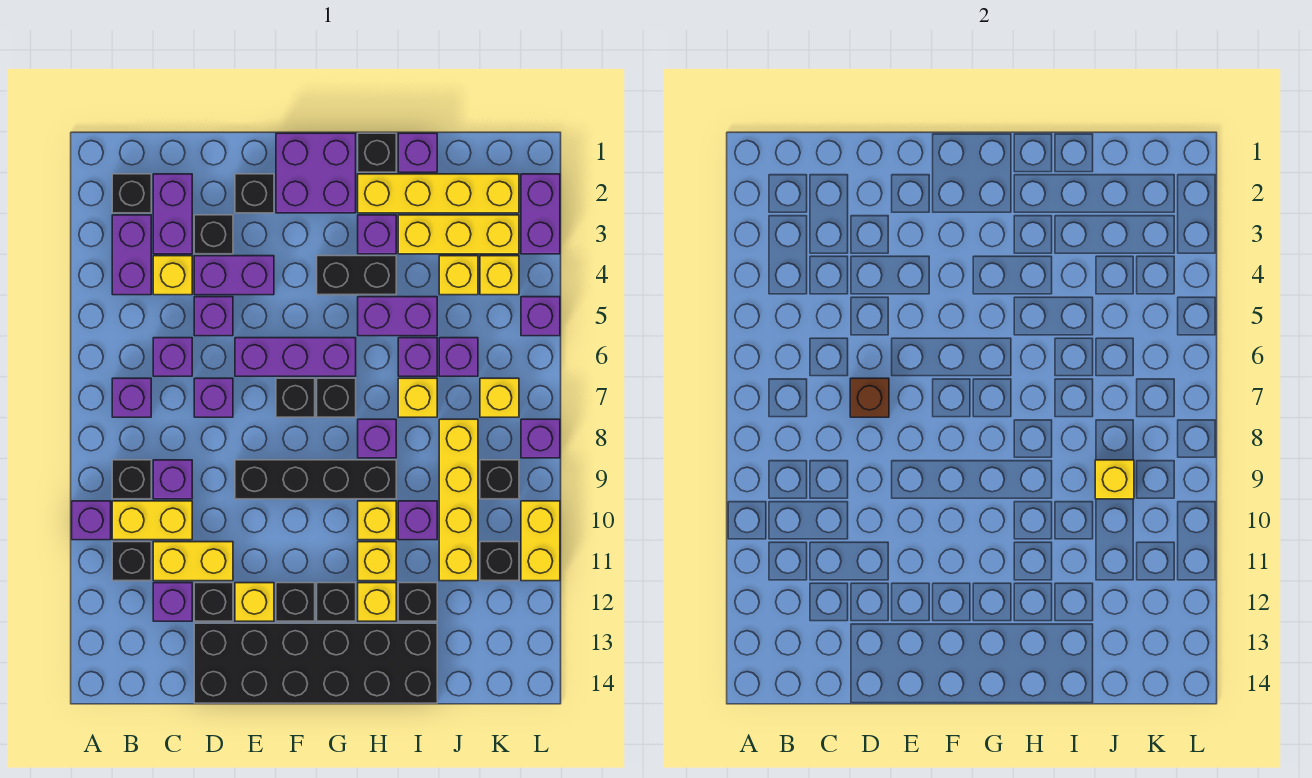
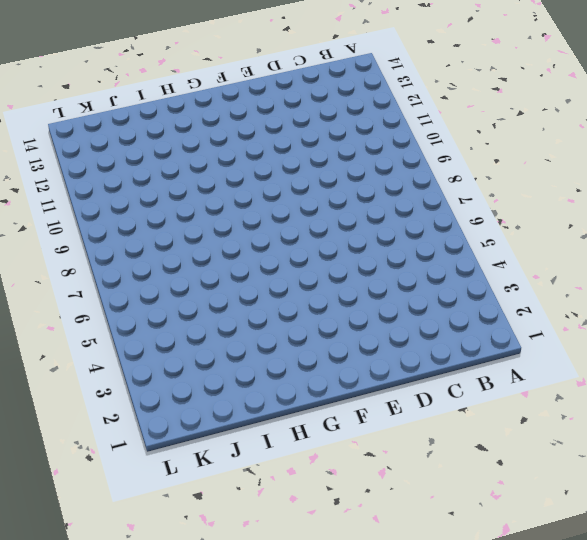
none -> purple brick A10 level 1
none -> black brick B2 level 1
none -> purple brick B3:B4 level 1
none -> purple brick B7 level 1

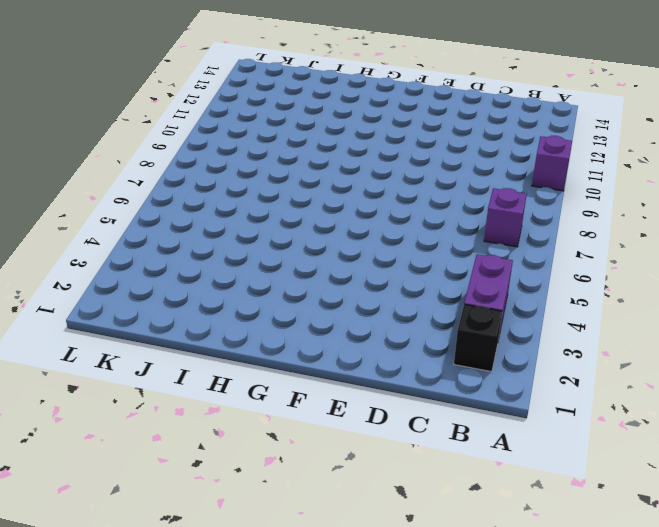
none -> black brick B9 level 1
none -> yellow brick B10:C10 level 1
none -> black brick B11 level 1
none -> purple brick C2:C3 level 1

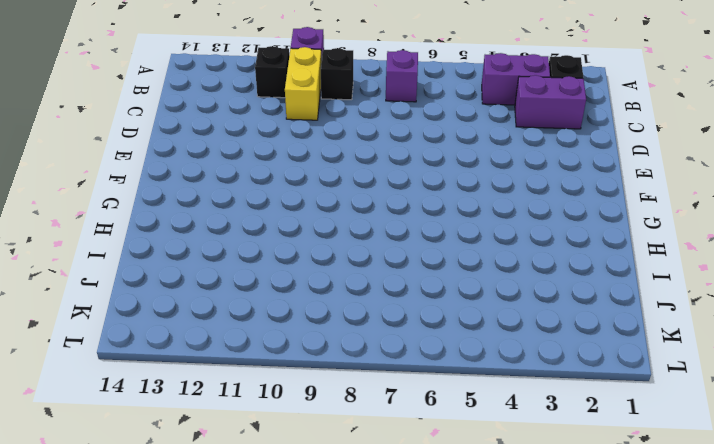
none -> yellow brick C4 level 1
none -> purple brick C6 level 1
none -> purple brick C9 level 1
none -> yellow brick C11:D11 level 1

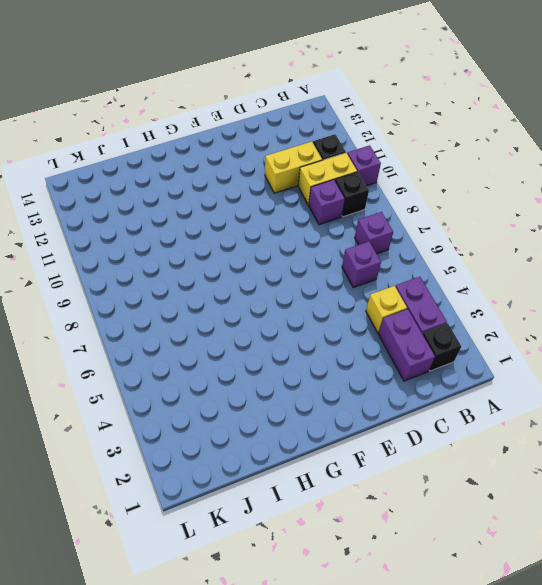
none -> purple brick C12 level 1
none -> black brick D3 level 1
none -> purple brick D4:E4 level 1
none -> purple brick D5 level 1

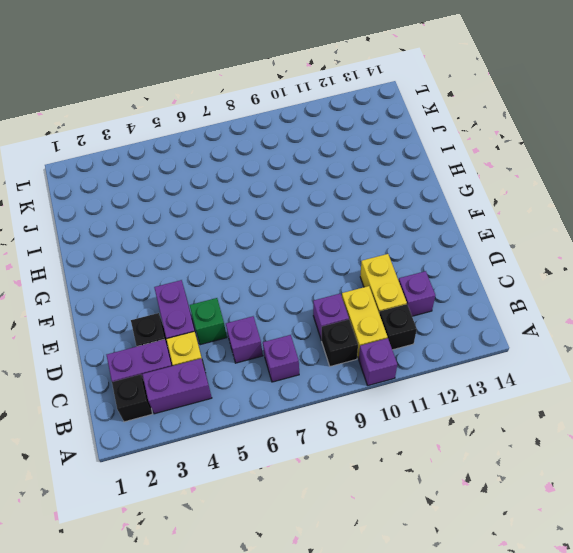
green brick D5 level 1 -> purple brick D5 level 1
none -> purple brick D7 level 1
none -> black brick D12 level 1
none -> black brick D13:I14 level 1
none -> black brick E2 level 1

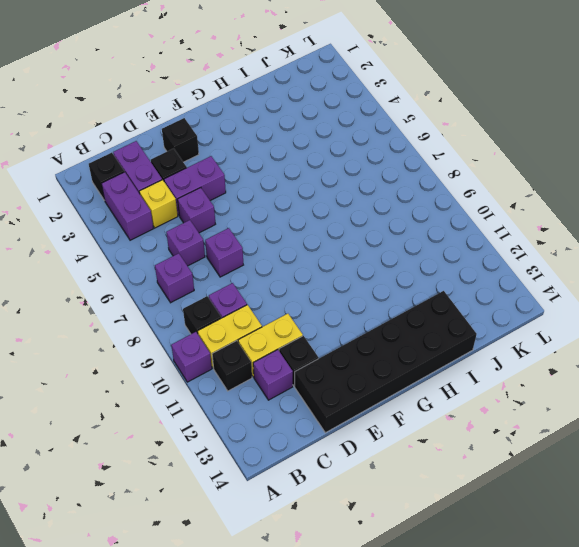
none -> purple brick E6:G6 level 1
none -> black brick E9:H9 level 1
none -> yellow brick E12 level 1
none -> purple brick F1:G2 level 1

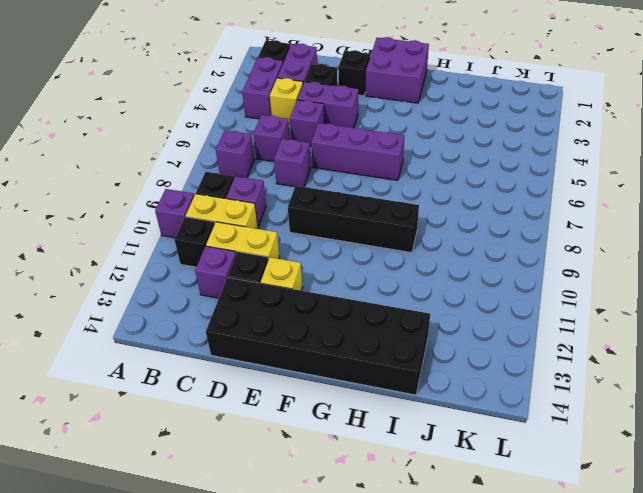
none -> black brick F7 level 1
none -> black brick F12 level 1
none -> black brick G4:H4 level 1
none -> black brick G7 level 1

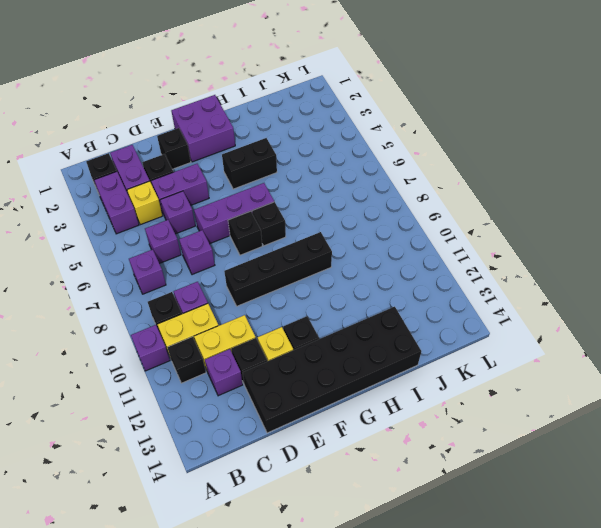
none -> black brick G12 level 1
none -> black brick H1 level 1
none -> yellow brick H2:K2 level 1
none -> purple brick H3 level 1

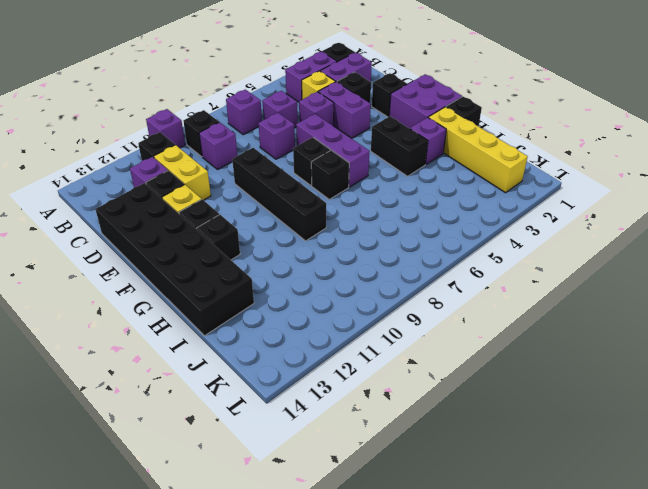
none -> yellow brick B10:C10 level 1
none -> purple brick H5:I5 level 1
none -> purple brick H8 level 1
none -> yellow brick H10 level 1

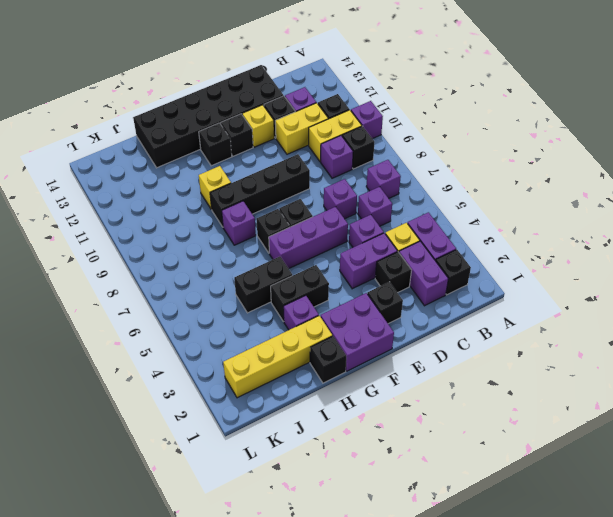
black brick H5:I5 level 1 -> purple brick H5:I5 level 1
none -> yellow brick H11 level 1
none -> yellow brick H12 level 1
none -> purple brick I1 level 1
none -> yellow brick I3:K3 level 1

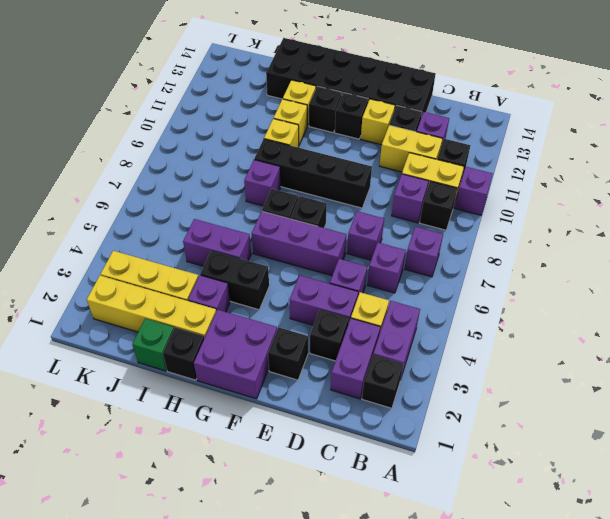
green brick I1 level 1 -> purple brick I1 level 1
none -> purple brick I6 level 1
none -> yellow brick I7 level 1
none -> purple brick I10 level 1
none -> black brick I12 level 1

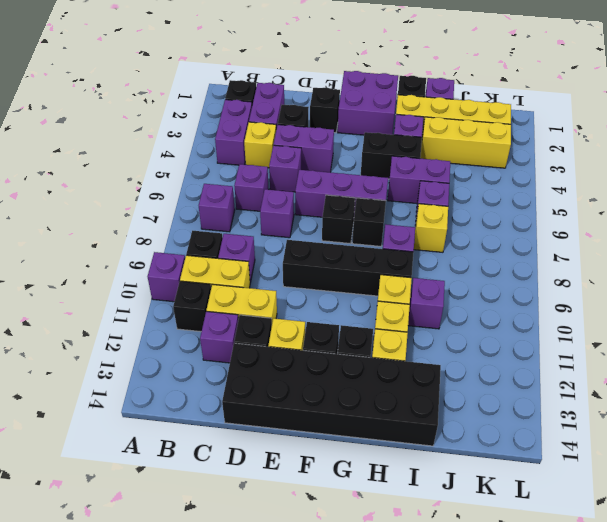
none -> black brick I12 level 1
none -> yellow brick J4 level 1
none -> purple brick J6 level 1
none -> yellow brick J8:J11 level 1

